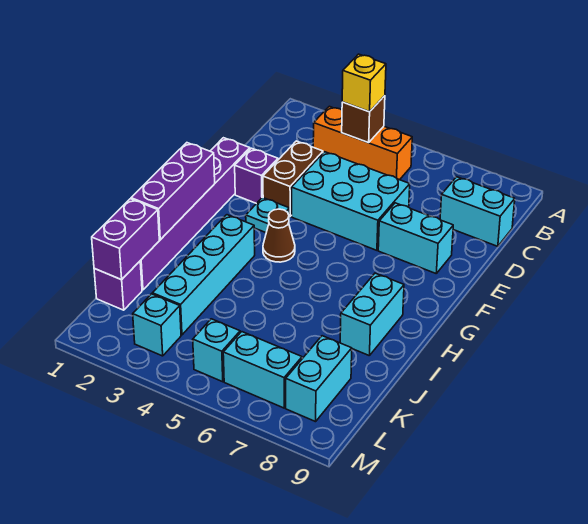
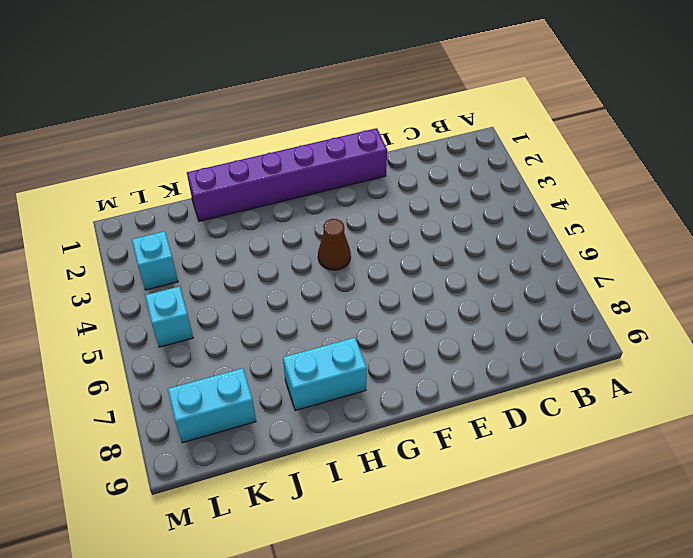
none -> orange brick B3:B5 level 1
none -> cyan brick C8:C9 level 1
none -> brown brick D3:E3 level 1

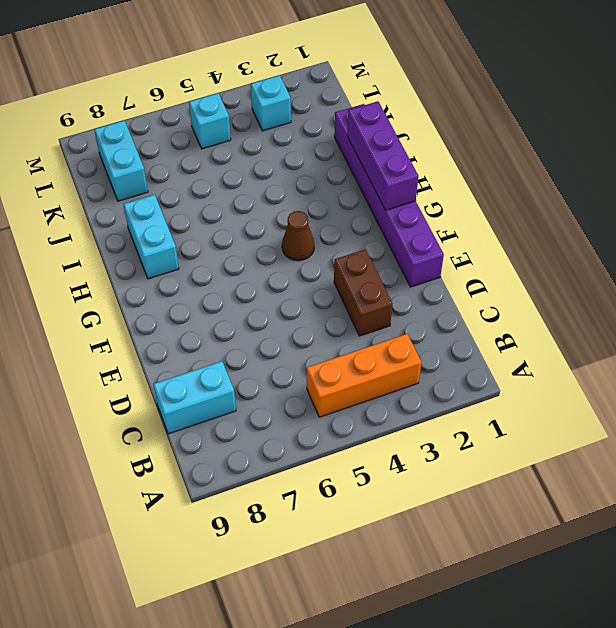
none -> cyan brick D4:E6 level 1
none -> purple brick E2 level 1
none -> cyan brick E7:E8 level 1

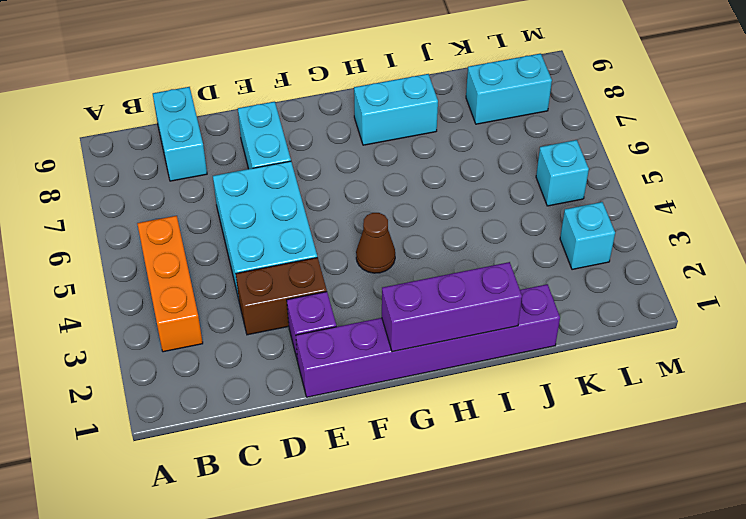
none -> cyan plate F3 level 1
none -> cyan brick H3:K3 level 1
none -> purple brick K1 level 1

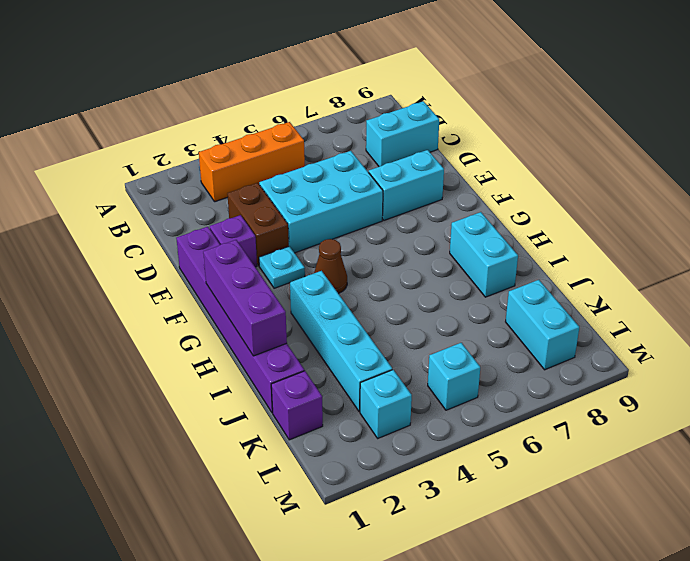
none -> cyan brick L6:L7 level 1
none -> brown brick B4 level 2
none -> purple brick J1:K1 level 2

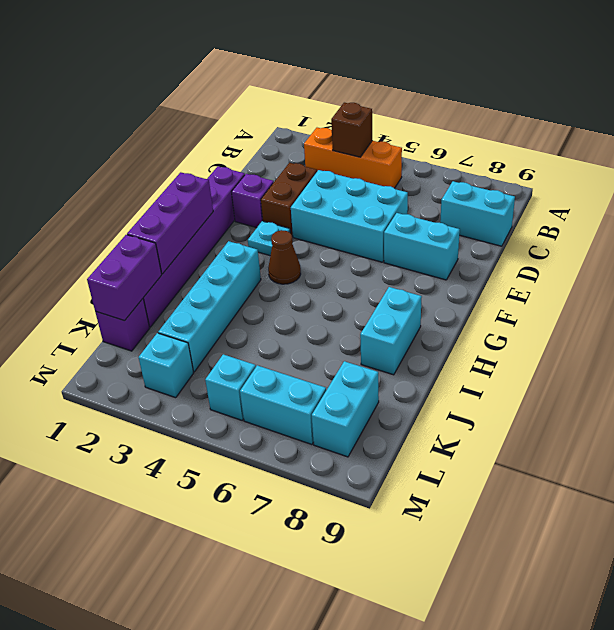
none -> yellow brick B4 level 3

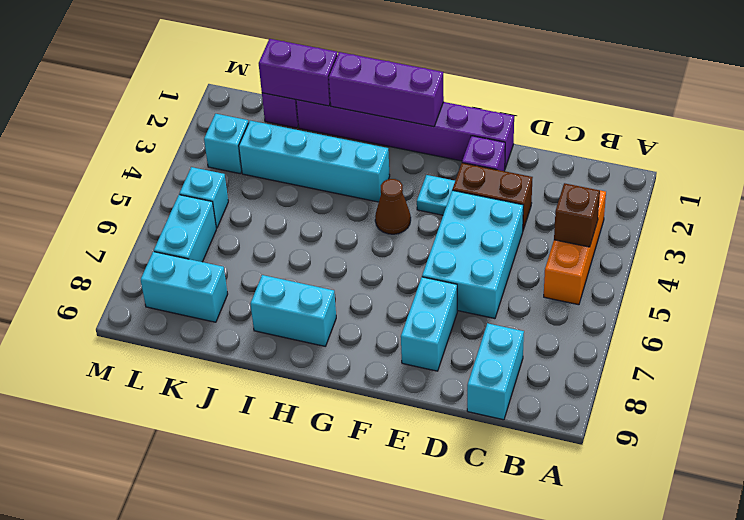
none -> yellow brick B4 level 3

